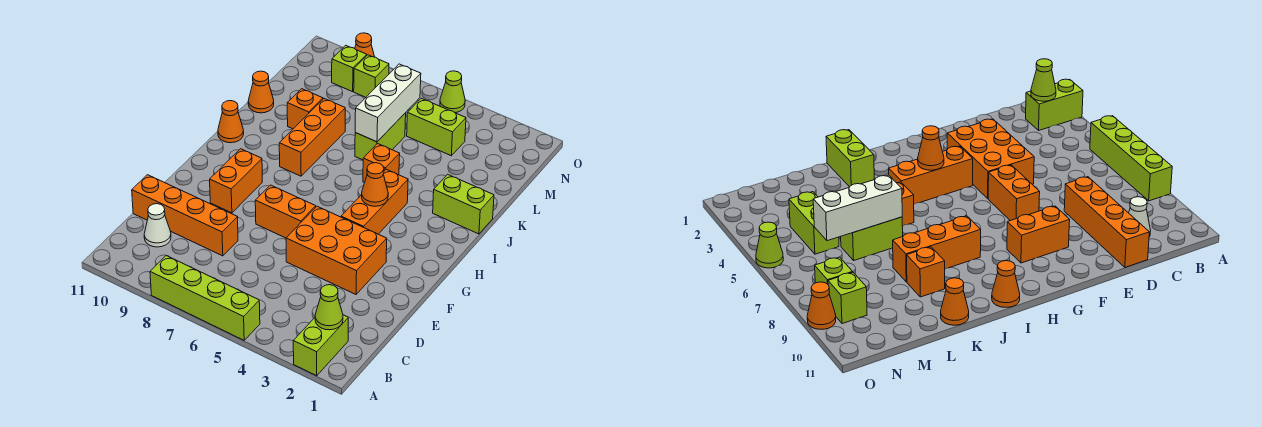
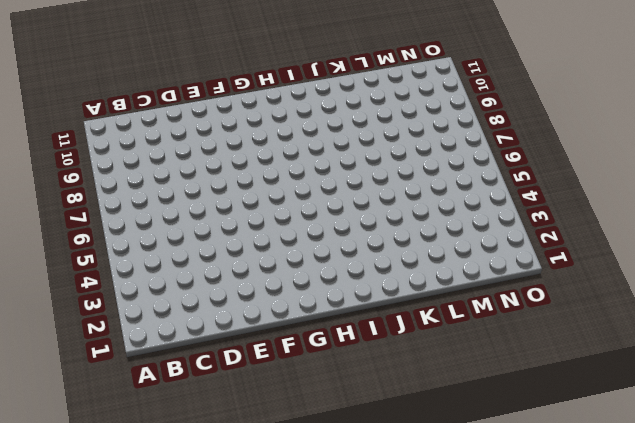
none -> lime brick A2:B2 level 1
none -> lime brick A5:A8 level 1
none -> white cone C10 level 1

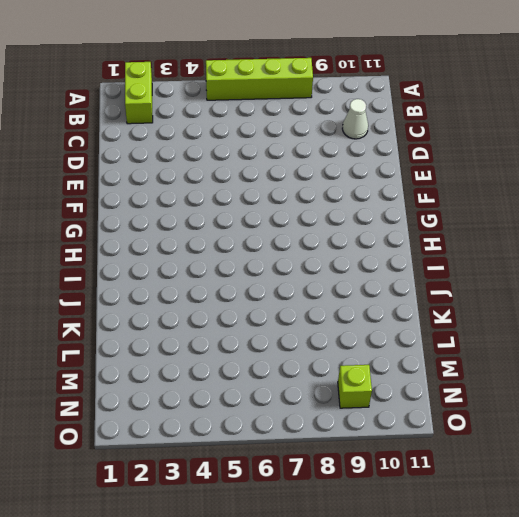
none -> orange brick D8:D11 level 1
none -> orange brick E3:F5 level 1
none -> orange brick F6:F7 level 1

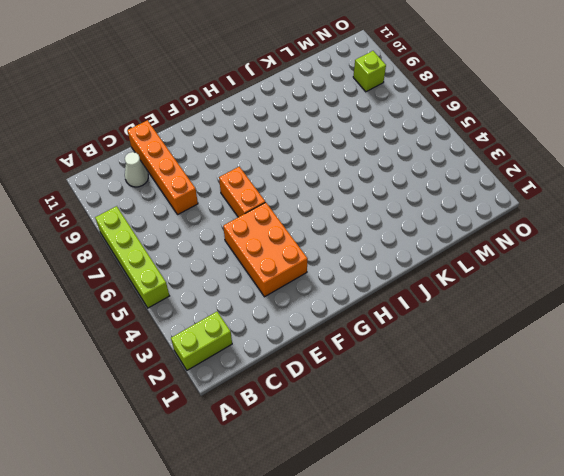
none -> orange brick F9:G9 level 1
none -> orange brick G4:I4 level 1
none -> orange brick I8:K8 level 1

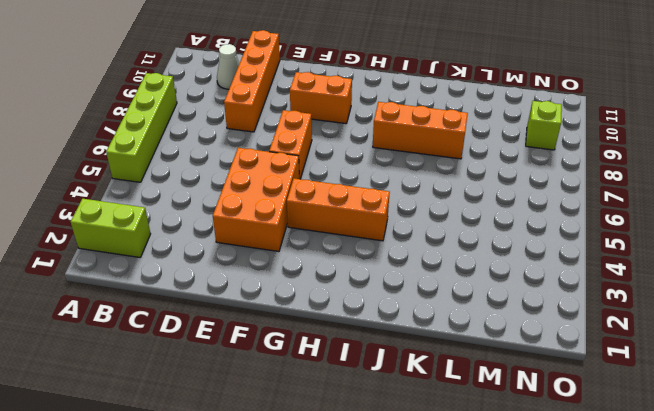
none -> orange cone I11 level 1
none -> lime brick J1:J2 level 1
none -> orange brick J5 level 1

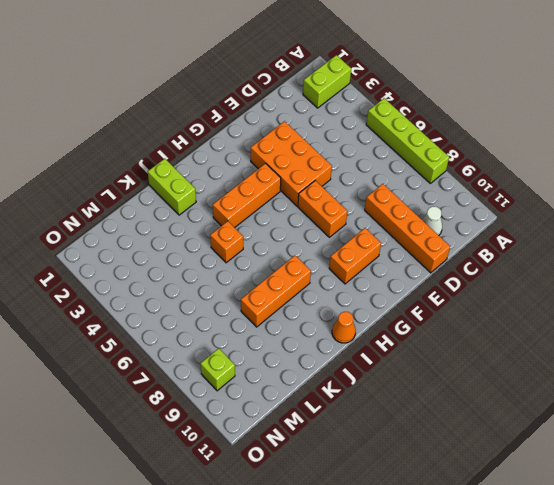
none -> lime brick K6:L6 level 1
none -> orange brick K9 level 1
none -> orange cone K11 level 1

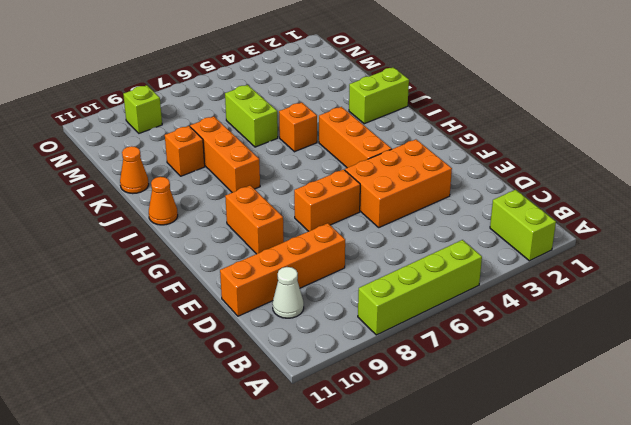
none -> lime brick M4:M5 level 1
none -> lime brick N8 level 1
none -> lime cone O5 level 1

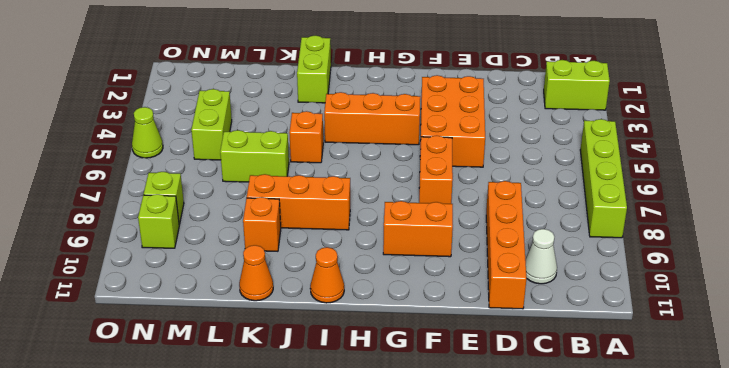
none -> orange cone O9 level 1
none -> lime cone B2 level 2
none -> orange cone H4 level 2

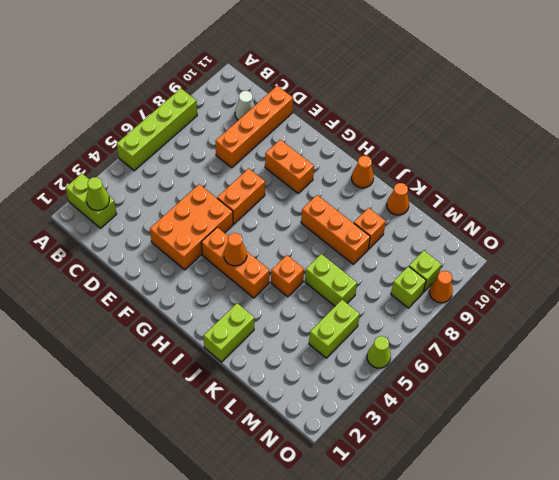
none -> white brick K6:M6 level 2

